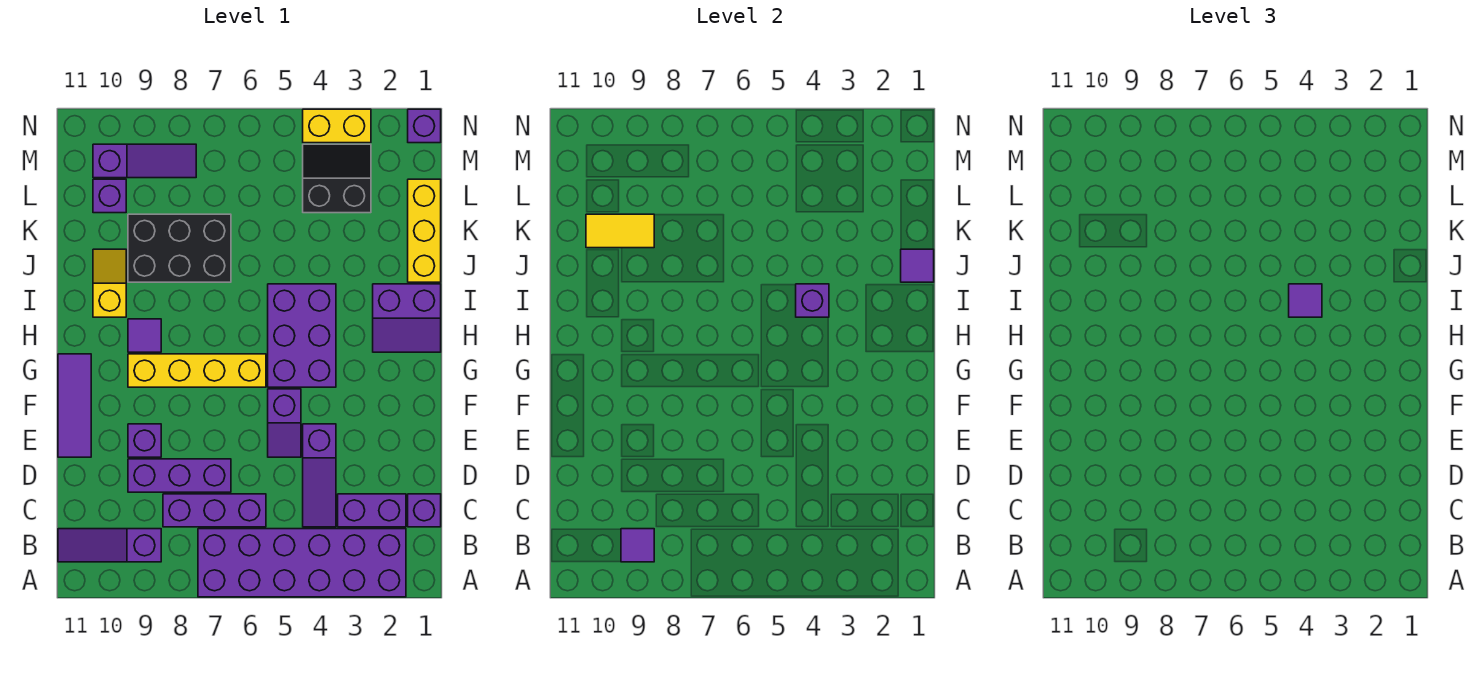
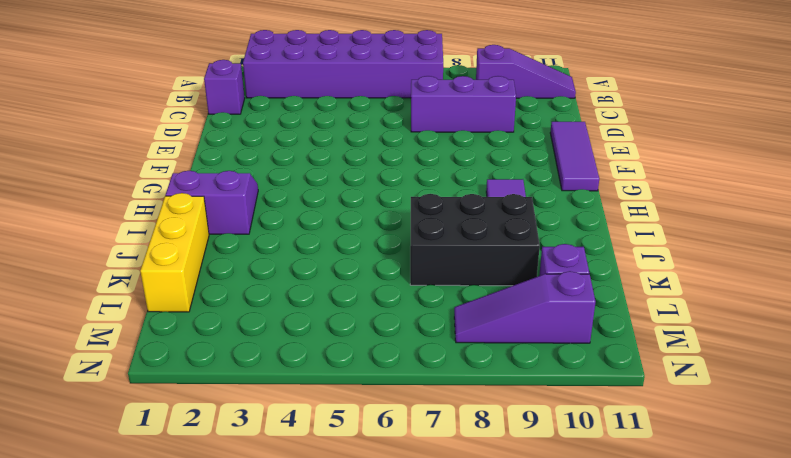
none -> purple brick C2:C3 level 1
none -> purple slope C4:E4 level 1 top E
none -> purple brick C6:C8 level 1

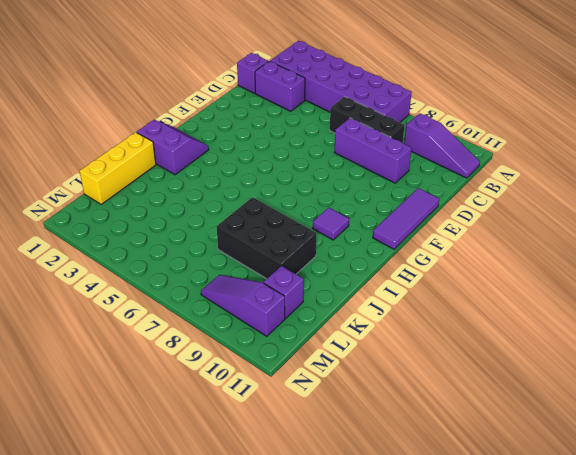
black brick C6:C8 level 1 -> purple brick C6:C8 level 1
none -> purple slope C4:E4 level 1 top E
none -> purple slope E5:F5 level 1 top F
none -> purple brick E9 level 1

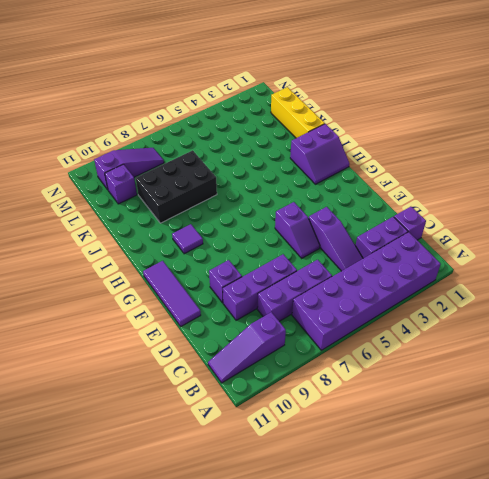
none -> purple brick G4:I5 level 1
none -> yellow brick G6:G9 level 1
none -> yellow slope I10:J10 level 1 top I

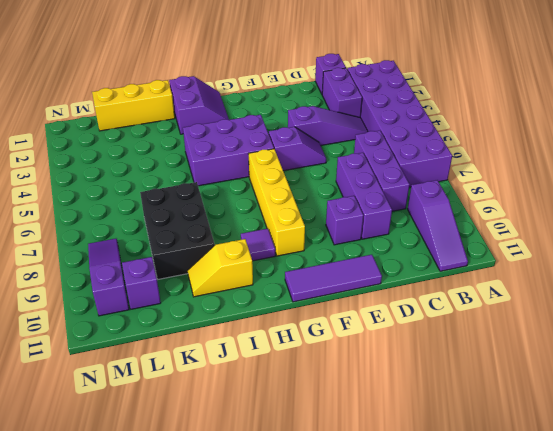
none -> black slope L3:M4 level 1 top L
none -> purple brick N1 level 1
none -> yellow brick N3:N4 level 1

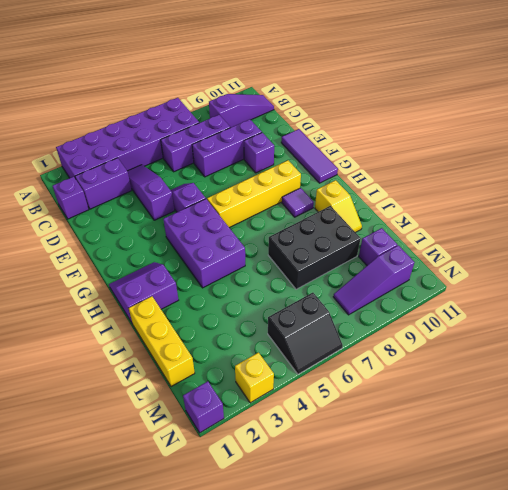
black slope M5:N6 level 1 top M -> black slope L3:M4 level 1 top L
yellow brick N3 level 1 -> yellow brick N3:N4 level 1
none -> purple tile B9 level 2
none -> purple brick I4 level 2
none -> purple tile J1 level 2

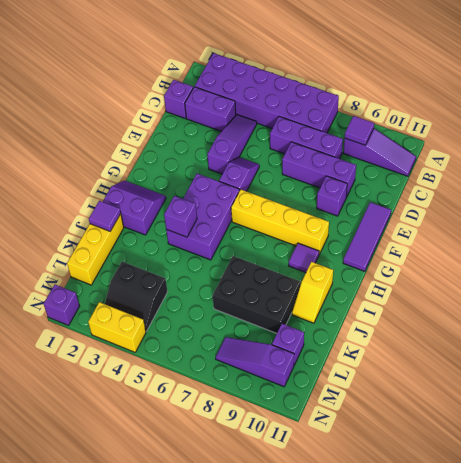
none -> yellow tile K9:K10 level 2
none -> purple tile I4 level 3

